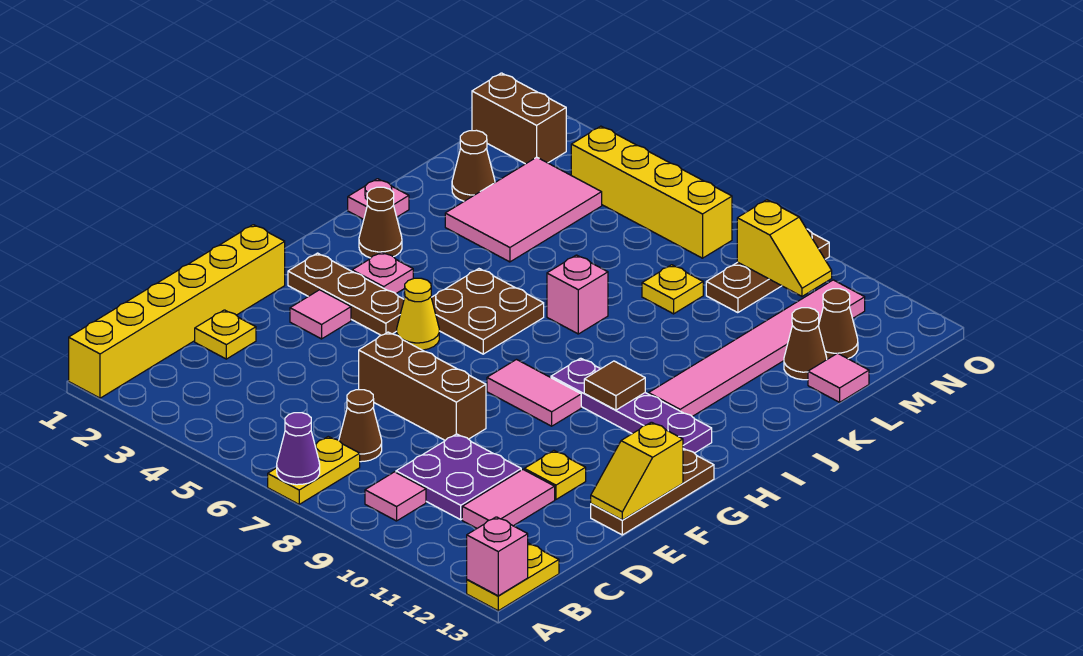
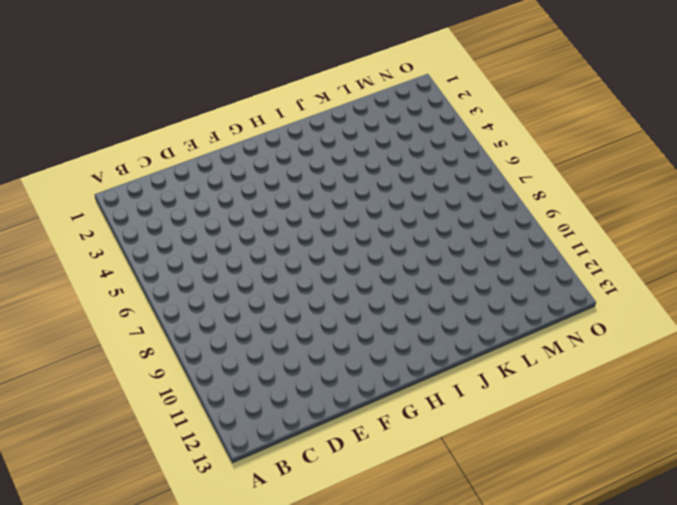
none -> yellow brick A1:F1 level 1
none -> yellow plate A7:B7 level 1
none -> yellow plate A13:B13 level 1
none -> pink tile B9 level 1

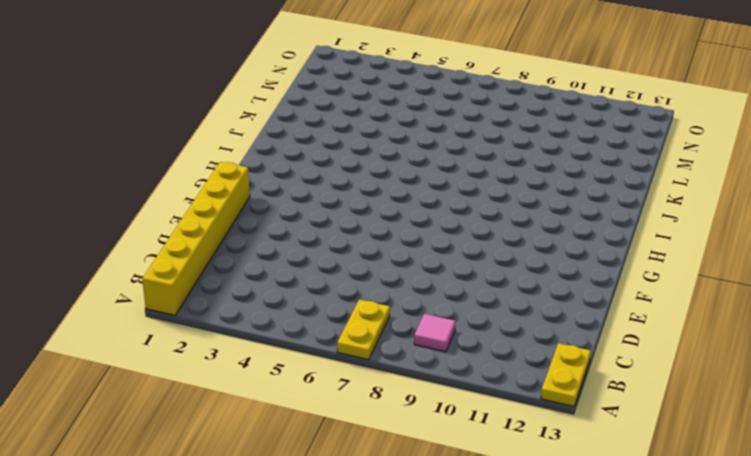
none -> brown cone C7 level 1
none -> purple plate C9:D10 level 1
none -> pink tile C11:D11 level 1
none -> yellow plate D2 level 1

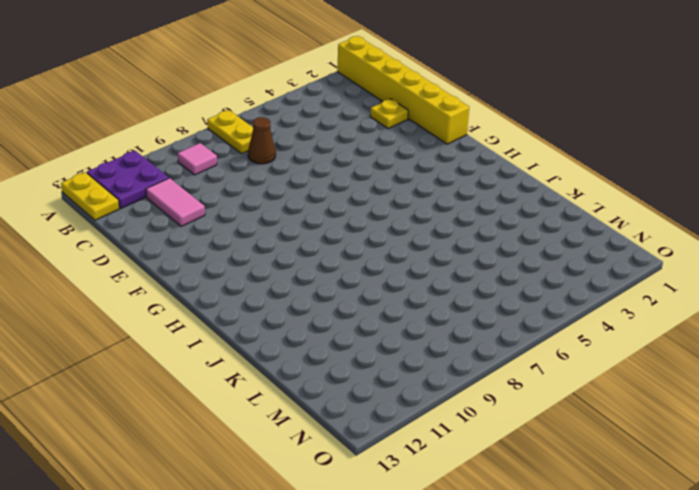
purple plate A11:B12 level 1 -> purple plate C9:D10 level 1
none -> brown brick E6:E8 level 1
none -> yellow plate E11 level 1
none -> brown plate E13:G13 level 1
none -> pink tile F3 level 1

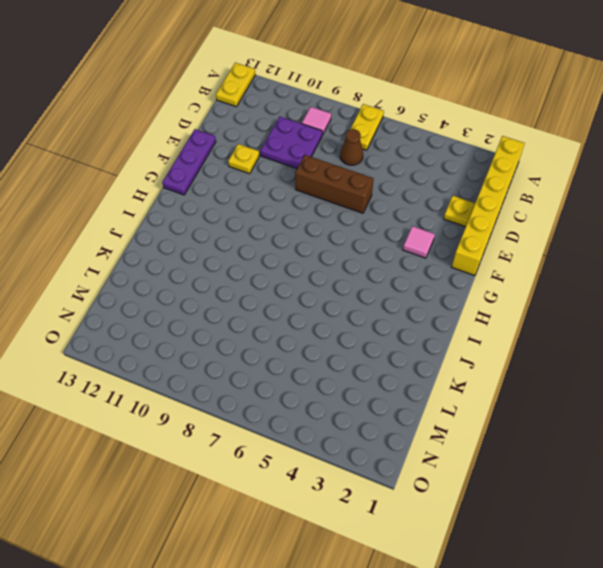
purple plate E13:G13 level 1 -> brown plate E13:G13 level 1
none -> pink tile C11:D11 level 1
none -> brown plate G2:G4 level 1
none -> yellow cone G5 level 1
none -> pink tile G8:G9 level 1

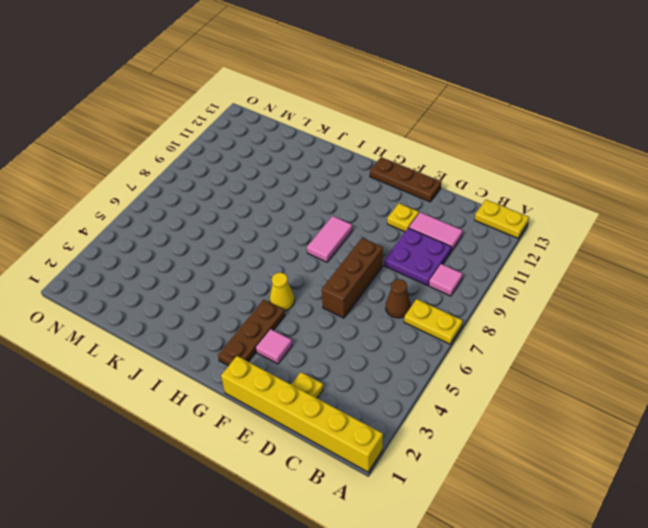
none -> pink plate H3 level 1
none -> brown plate H5:I6 level 1
none -> purple plate H9:H12 level 1
none -> brown cone I2 level 1

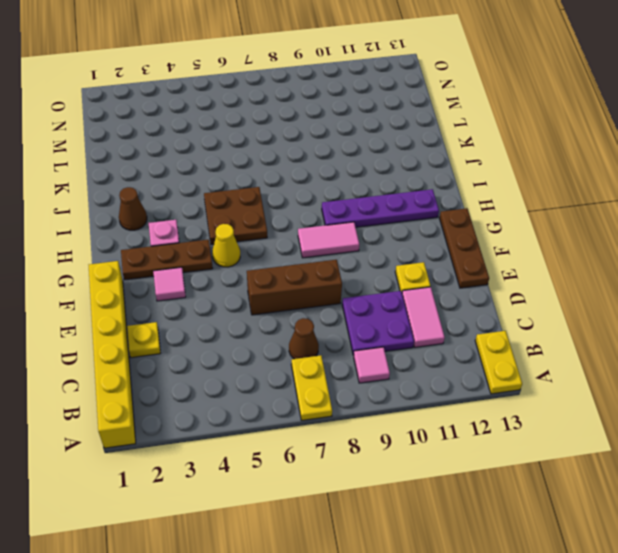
none -> pink tile I11:N11 level 1
none -> pink plate J1 level 1
none -> pink brick J7 level 1
none -> pink tile K3:M4 level 1

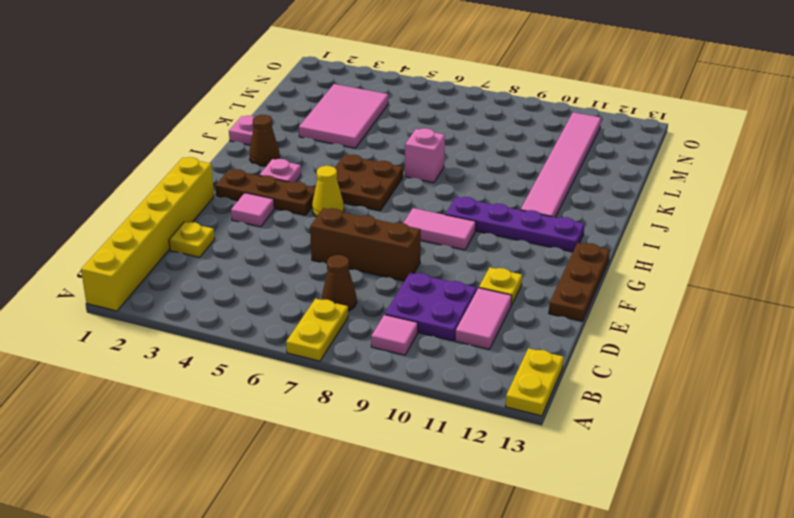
none -> brown cone L2 level 1
none -> yellow plate L8 level 1
none -> brown cone L12 level 1
none -> pink tile L13 level 1

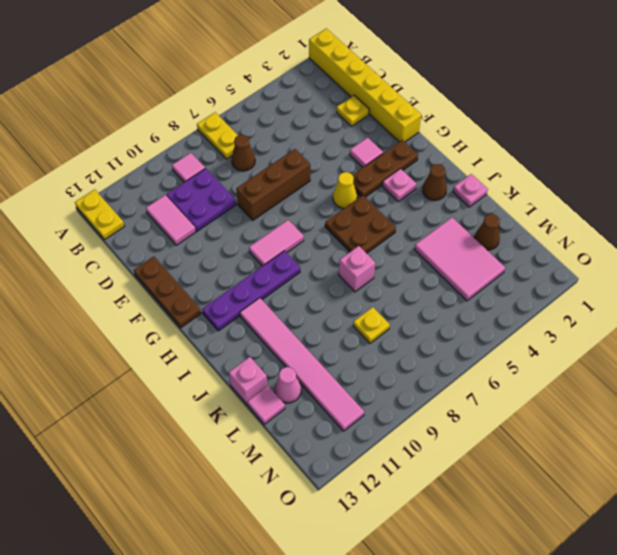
pink brick K13 level 1 -> pink brick A13 level 2
pink cone L12 level 1 -> brown cone L12 level 1
none -> yellow plate E11 level 1
none -> brown plate M9:O9 level 1
none -> brown cone M12 level 1
none -> brown brick N1:N2 level 1

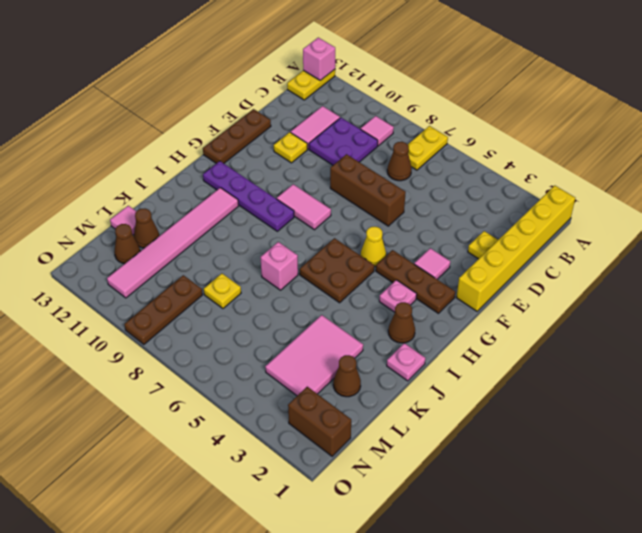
none -> yellow brick N4:N7 level 1
none -> purple cone A7 level 2
none -> yellow slope E13:F13 level 2 top F
none -> brown tile H10 level 2

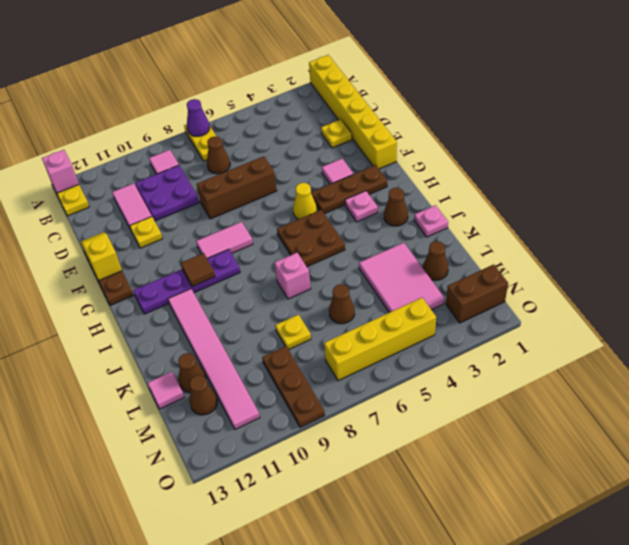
brown cone L6 level 1 -> none
none -> yellow slope N9:N10 level 2 top 9

